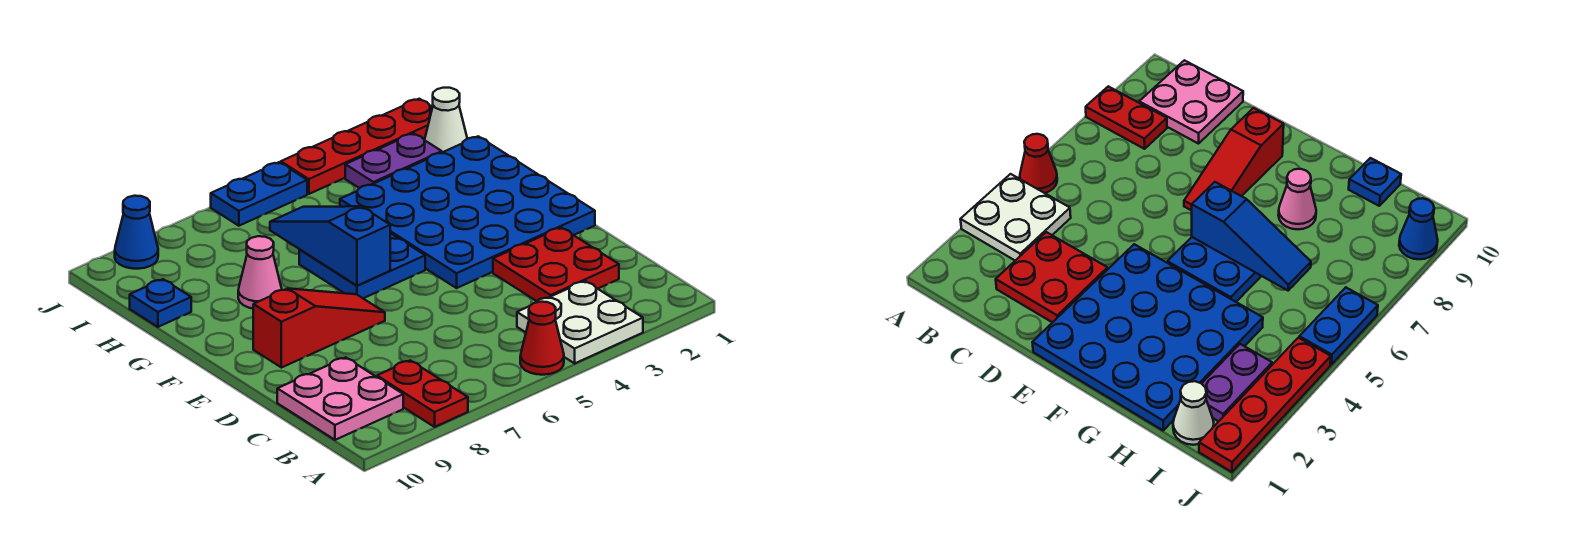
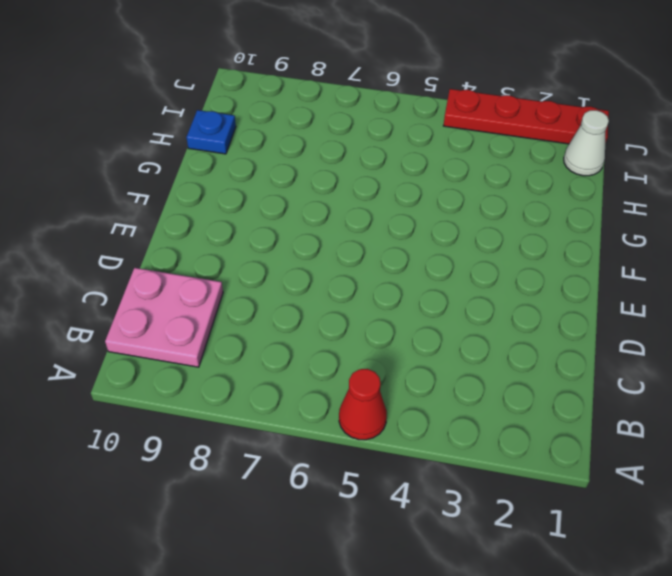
none -> white plate A3:B4 level 1
none -> red plate A8:B8 level 1
none -> red plate C2:D3 level 1

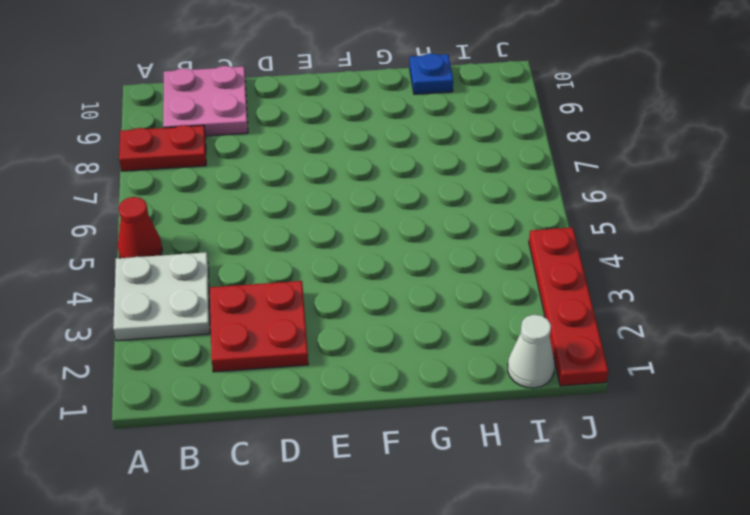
none -> blue plate E1:H4 level 1
none -> red slope E7:E9 level 1 top 9
none -> blue plate F5:G6 level 1

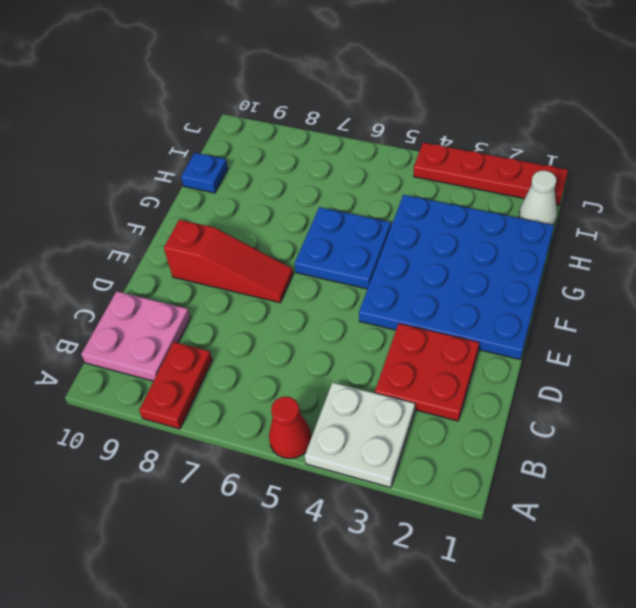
none -> pink cone G8 level 1
none -> purple plate I2:I3 level 1
none -> blue plate J5:J6 level 1

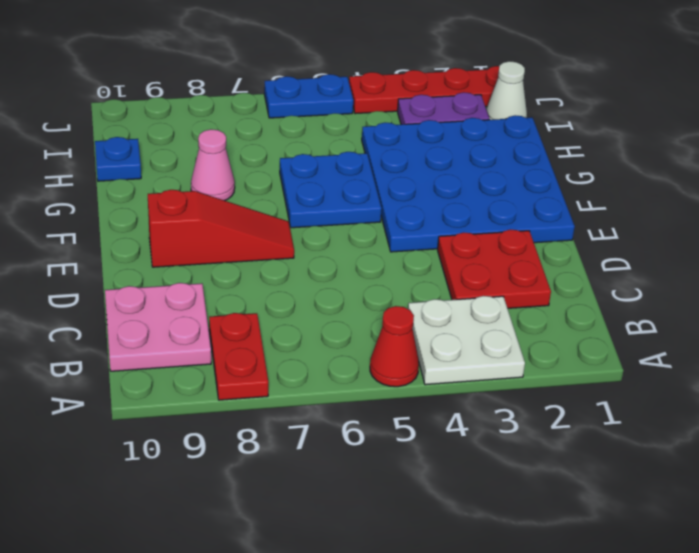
none -> blue cone J9 level 1
none -> blue slope F6:H6 level 2 top F

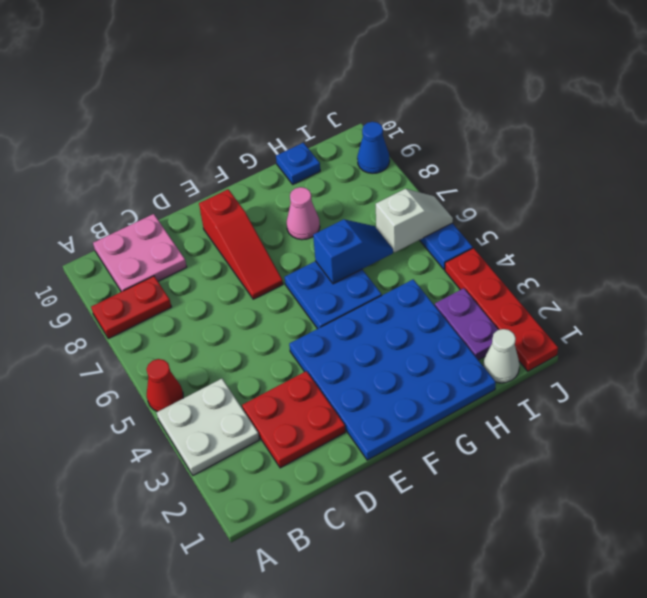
blue slope G6:H6 level 2 top G -> blue slope F6:H6 level 2 top F
white slope I6:J6 level 2 top I -> none

